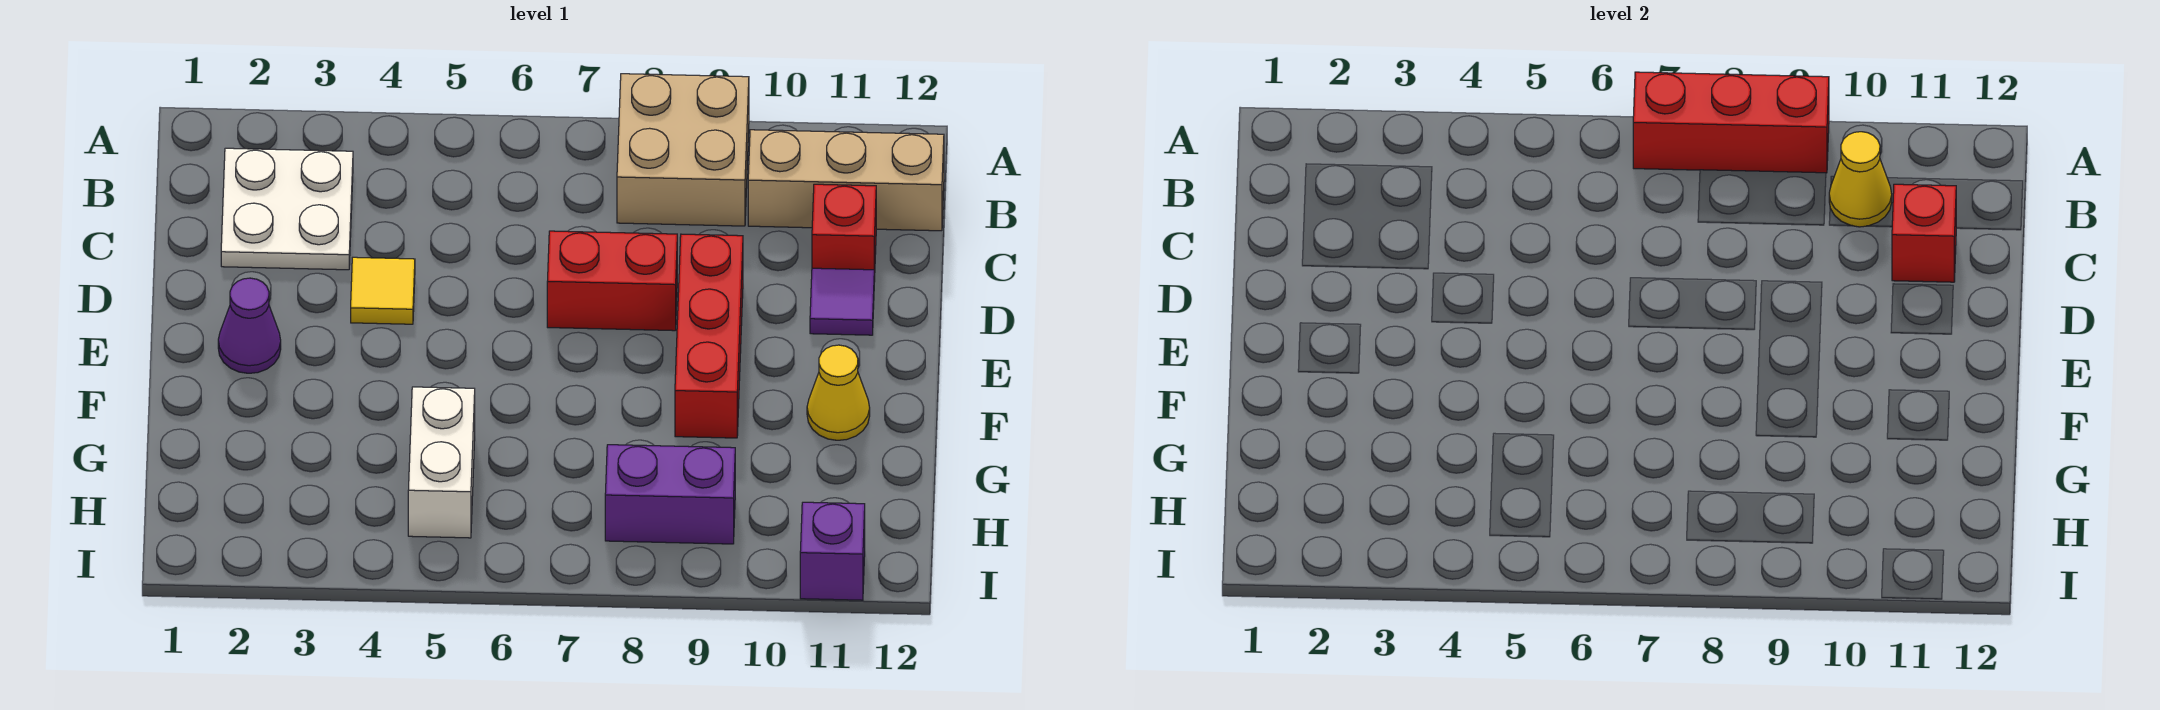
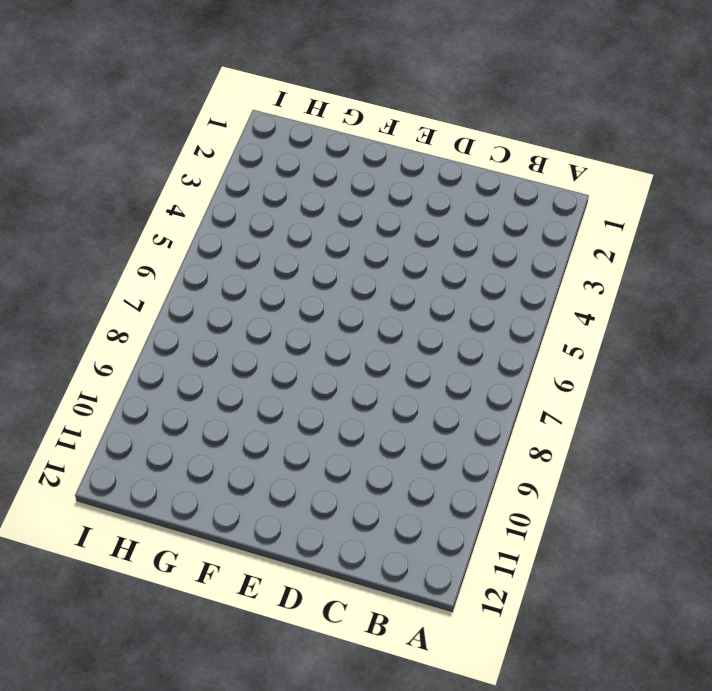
none -> tan brick A8:B9 level 1
none -> white plate B2:C3 level 1
none -> tan brick B10:B12 level 1

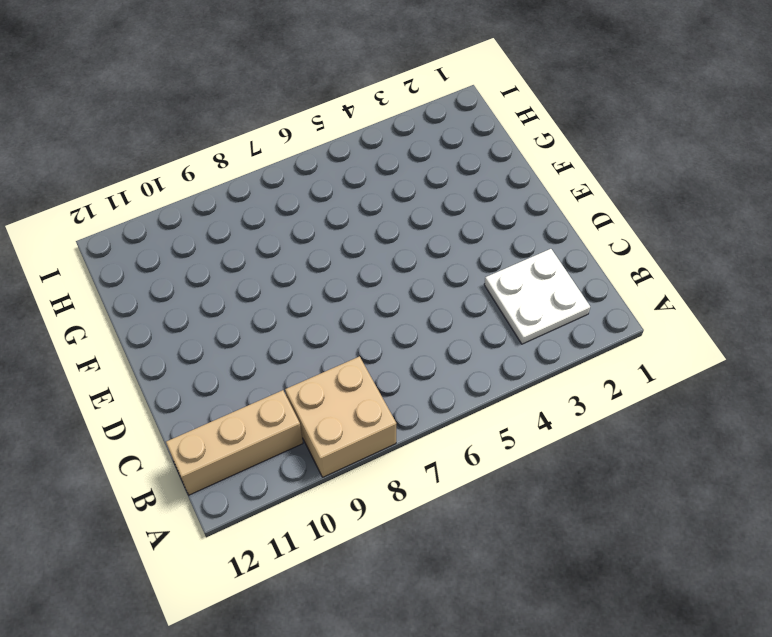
none -> red brick C11 level 1
none -> yellow tile D4 level 1
none -> red brick D7:D8 level 1

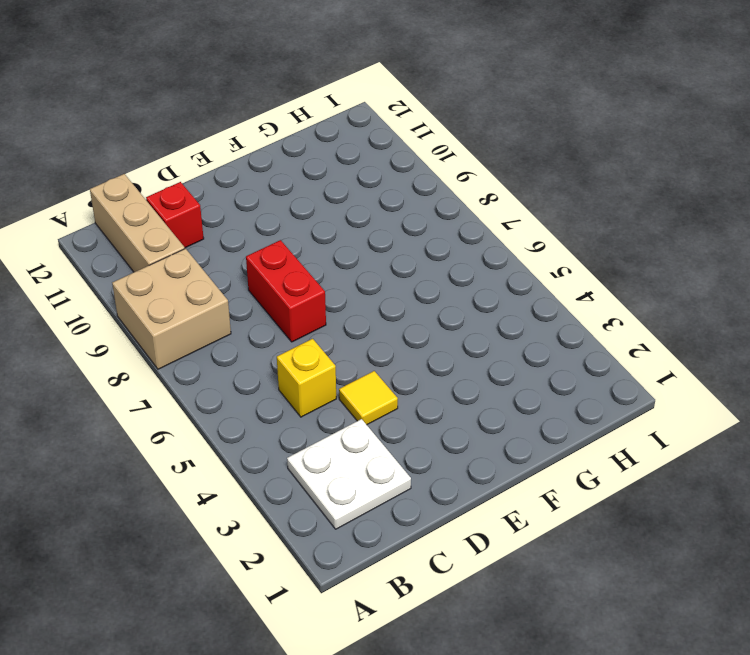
yellow brick C5 level 1 -> none
none -> red brick D9:F9 level 1
none -> purple tile D11 level 1
none -> purple cone E2 level 1

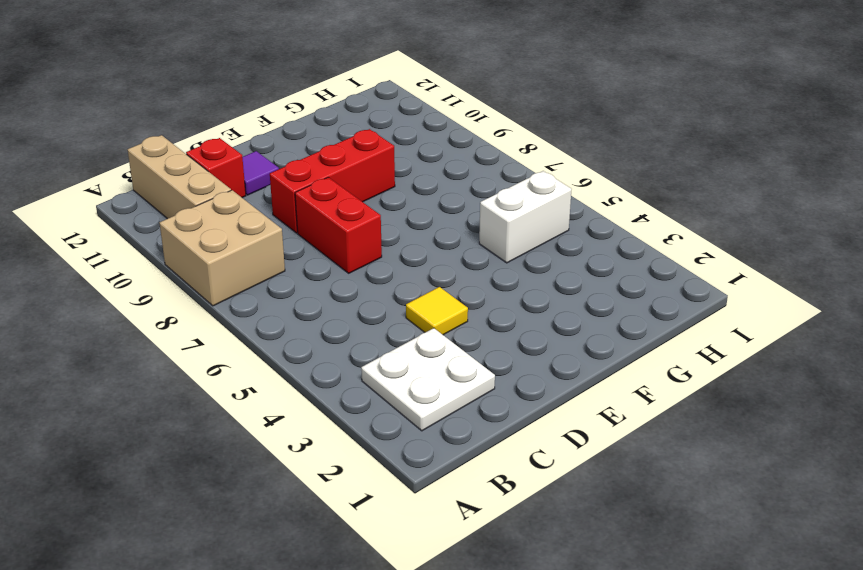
none -> purple cone E2 level 1
none -> yellow cone F11 level 1
none -> purple brick H8:H9 level 1

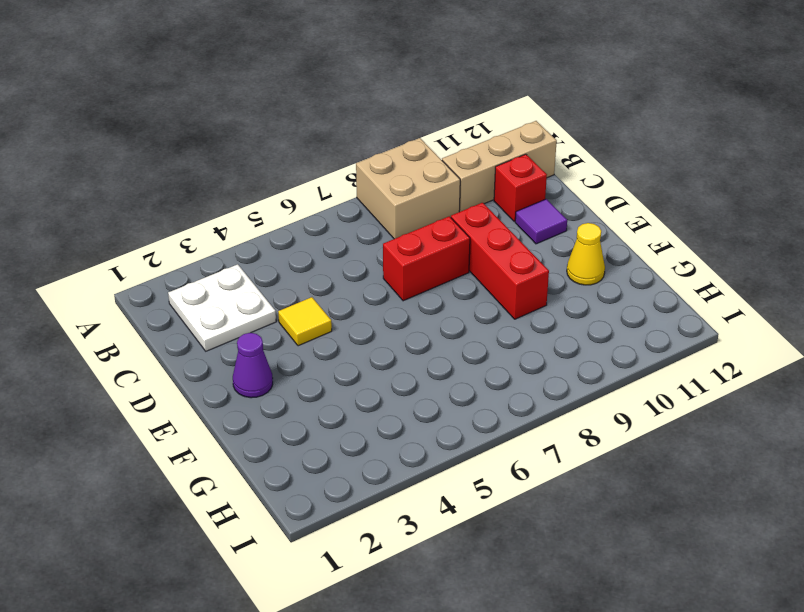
none -> white brick G5:H5 level 1
none -> purple brick H8:H9 level 1
none -> purple brick I11 level 1

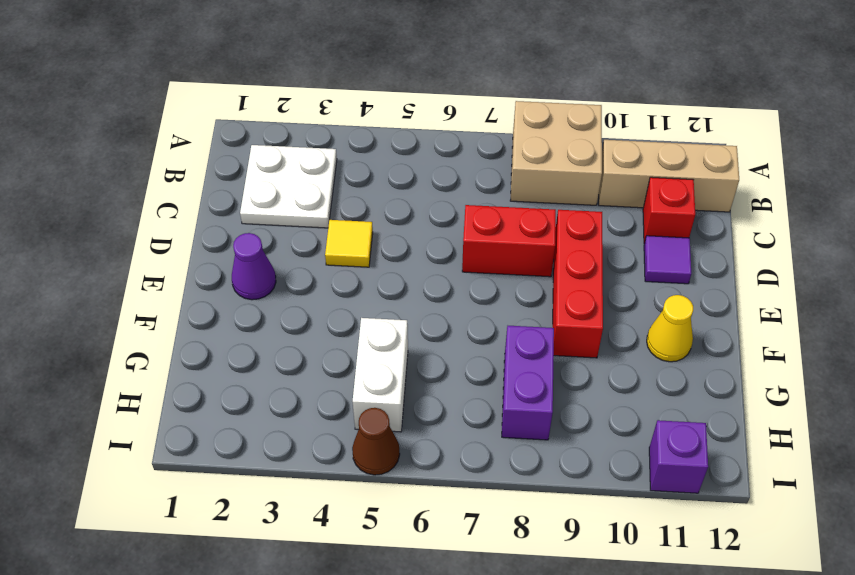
purple brick G8:H8 level 1 -> purple brick H8:H9 level 1
brown cone I5 level 1 -> none
none -> red brick A7:A9 level 2
none -> yellow cone B10 level 2
none -> red brick C11 level 2

